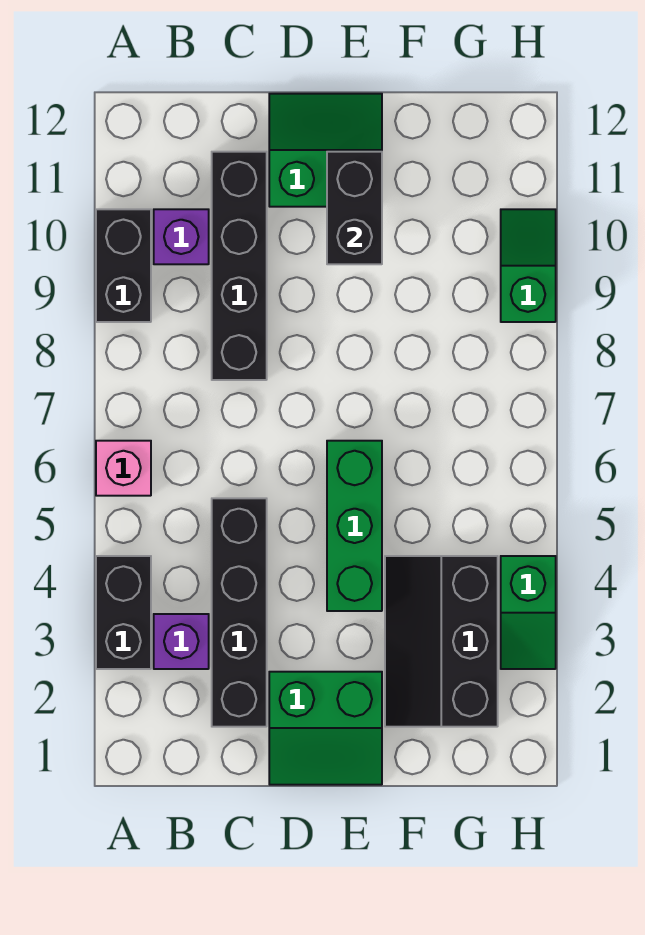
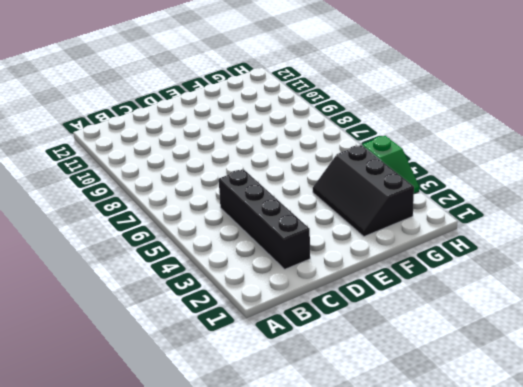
none -> black brick A3:A4 level 1
none -> pink brick A6 level 1
none -> black brick A9:A10 level 1

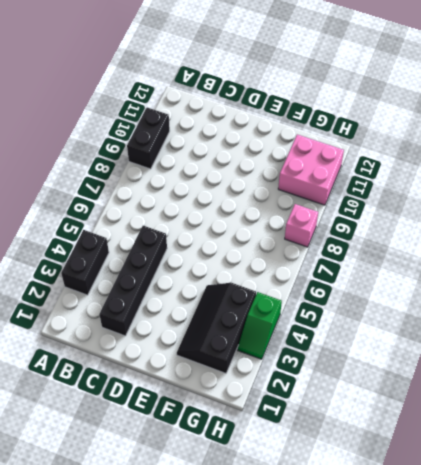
pink brick G10:H11 level 1 -> green slope H9:H10 level 1 top 9
pink brick H8 level 1 -> pink brick A6 level 1
none -> purple brick B3 level 1
none -> purple brick B10 level 1
none -> black brick C8:C11 level 1

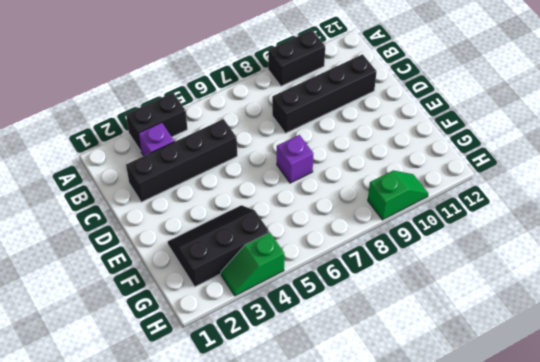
purple brick E7 level 1 -> purple brick B10 level 1
none -> pink brick A6 level 1
none -> green slope D1:E2 level 1 top 2
none -> green slope D11:E12 level 1 top 11

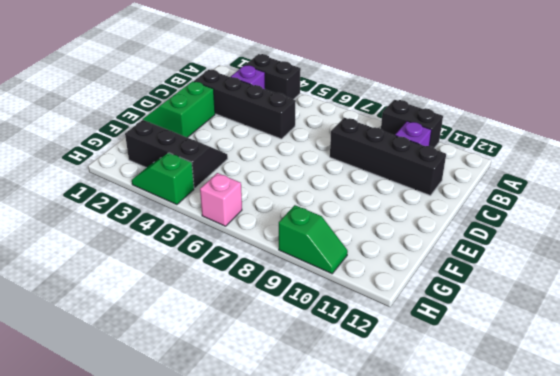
pink brick H6 level 1 -> pink brick A6 level 1
none -> green slope D11:E12 level 1 top 11
none -> green brick E4:E6 level 1
none -> black brick E10:E11 level 2

